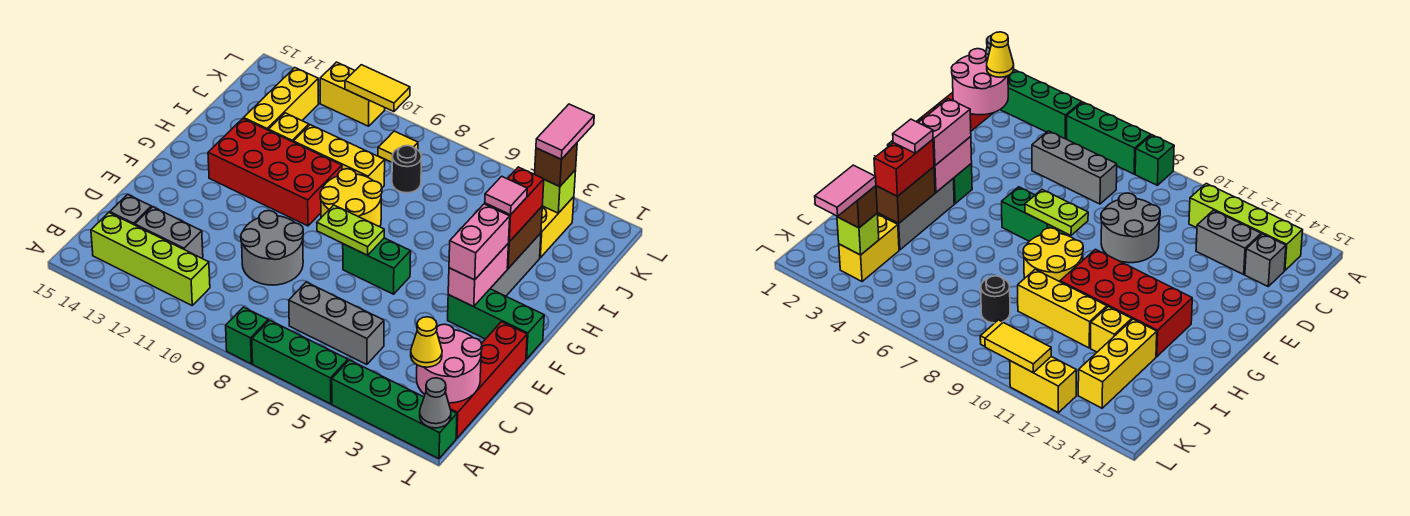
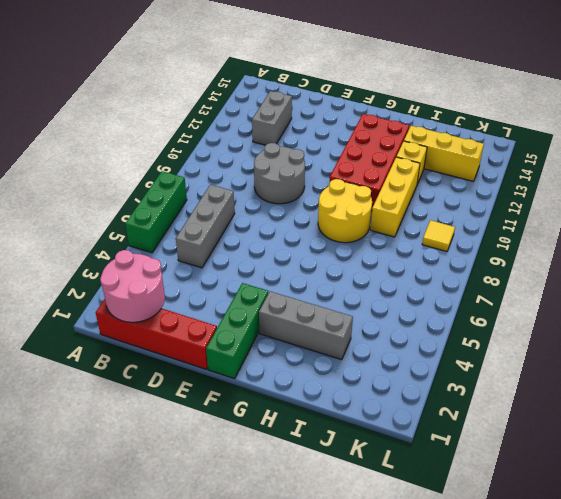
none -> green brick A1:A4 level 1
none -> green brick A8 level 1
none -> lime brick B11:B14 level 1
none -> grey brick C14 level 1

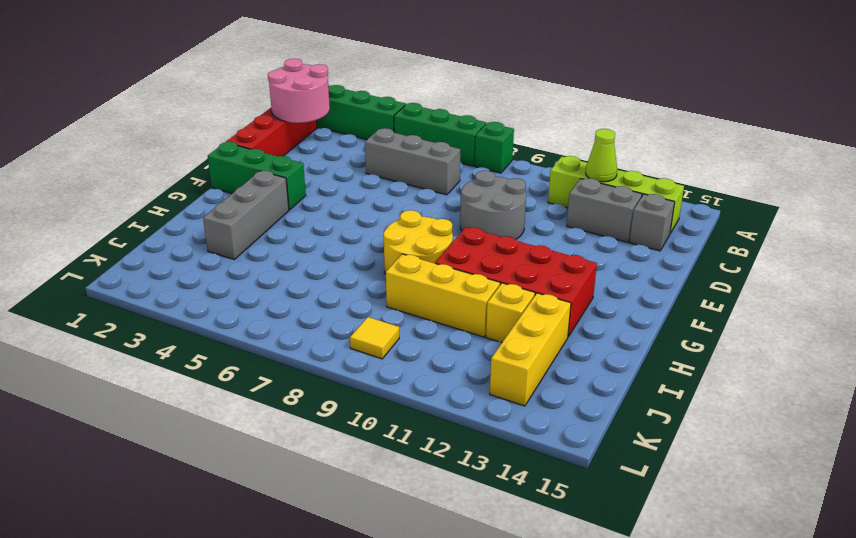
lime cone B12 level 2 -> none
none -> green brick F6:F7 level 1
none -> yellow brick J3:K3 level 1
none -> black round brick J8 level 1
none -> yellow brick L11:L12 level 1

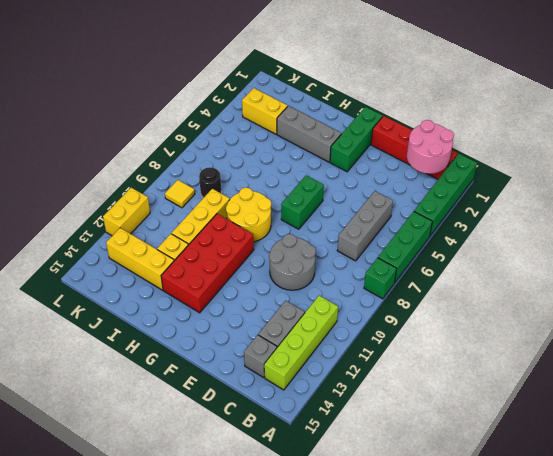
none -> grey cone A1 level 2
none -> pink brick F3:G3 level 2
none -> lime plate F7:F8 level 2
none -> brown brick H3:I3 level 2

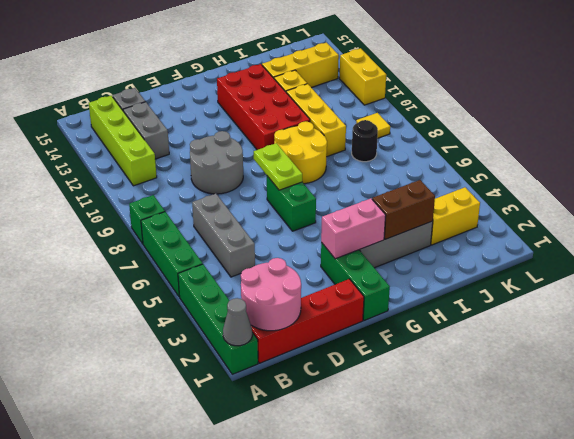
none -> lime brick K3 level 2
none -> yellow tile L10:L11 level 2
none -> yellow cone B2 level 3
none -> pink brick F3:G3 level 3

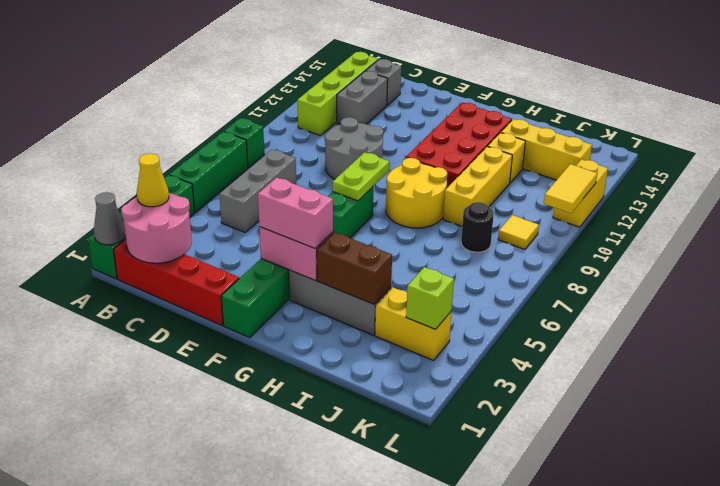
none -> red brick H3:I3 level 3
none -> brown brick K3 level 3
none -> pink tile H3 level 4
none -> pink tile K3:L3 level 4

